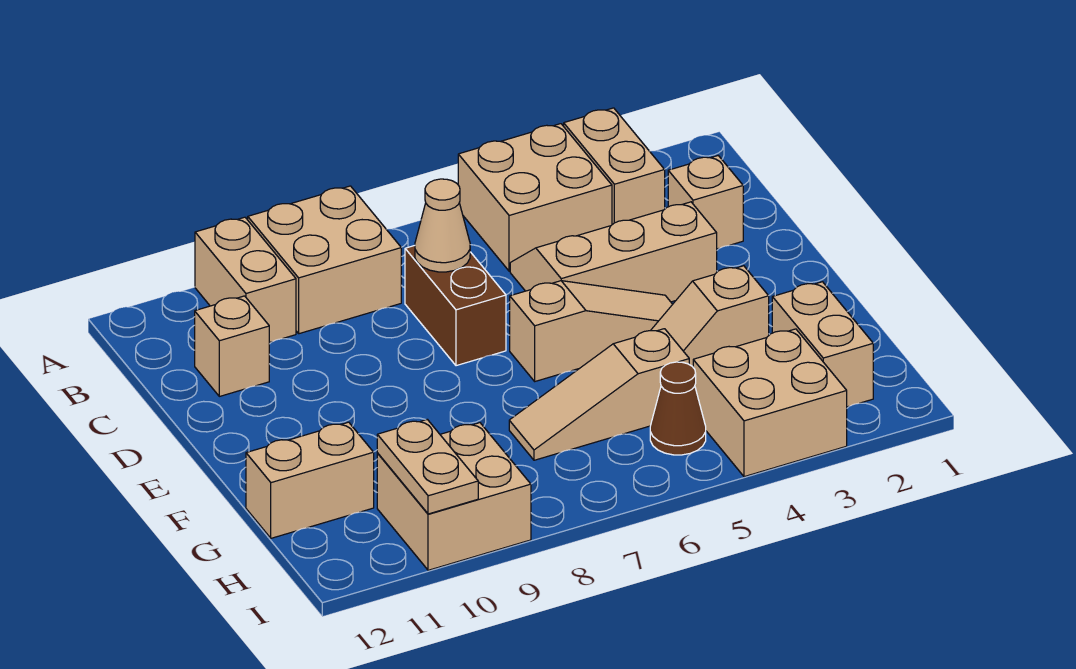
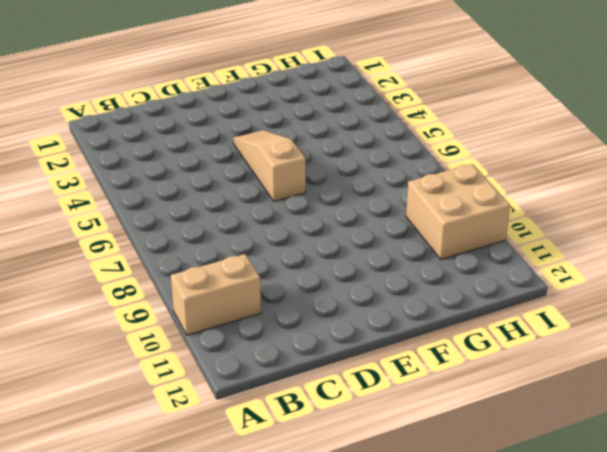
none -> tan brick A3:B3 level 1
none -> tan brick A4:B5 level 1
none -> tan brick A8:B9 level 1

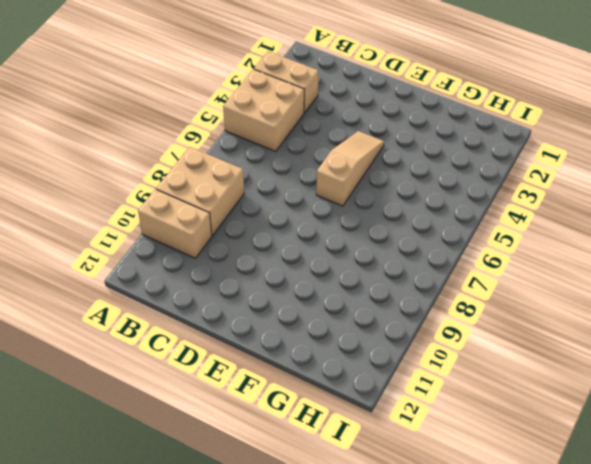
none -> tan brick C2 level 1
none -> tan slope C3:D5 level 1 top D
none -> brown brick C7:D7 level 1

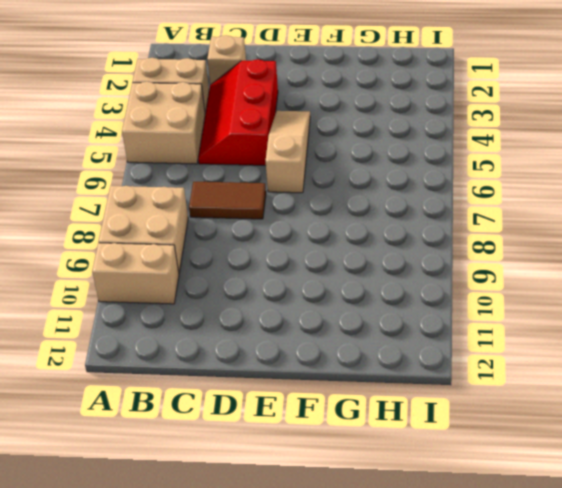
red slope C3:D5 level 1 top D -> tan slope C3:D5 level 1 top D
brown tile C7:D7 level 1 -> brown brick C7:D7 level 1
none -> tan brick C11 level 1
none -> tan slope F3:F4 level 1 top 3
none -> tan brick G2:H2 level 1

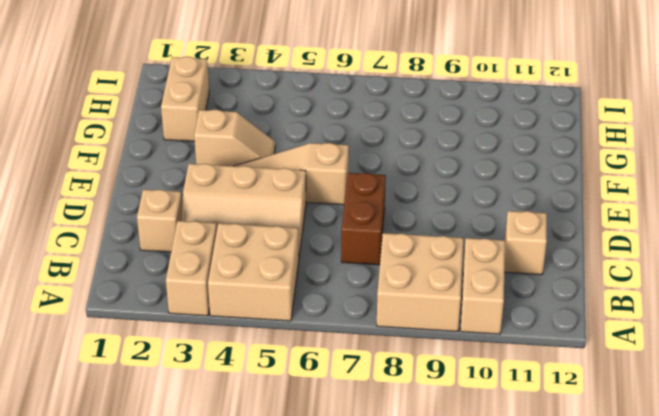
none -> tan slope G5:G7 level 1 top 5
none -> tan brick G11:G12 level 1
none -> tan brick H3:I4 level 1

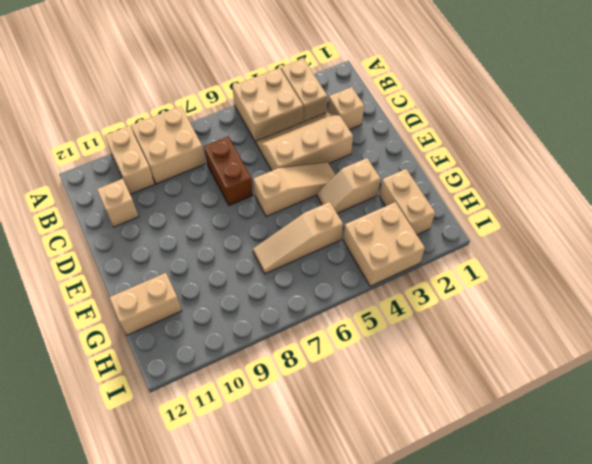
none -> brown cone H5 level 1
none -> tan brick H9:I10 level 1
none -> tan cone C7 level 2

